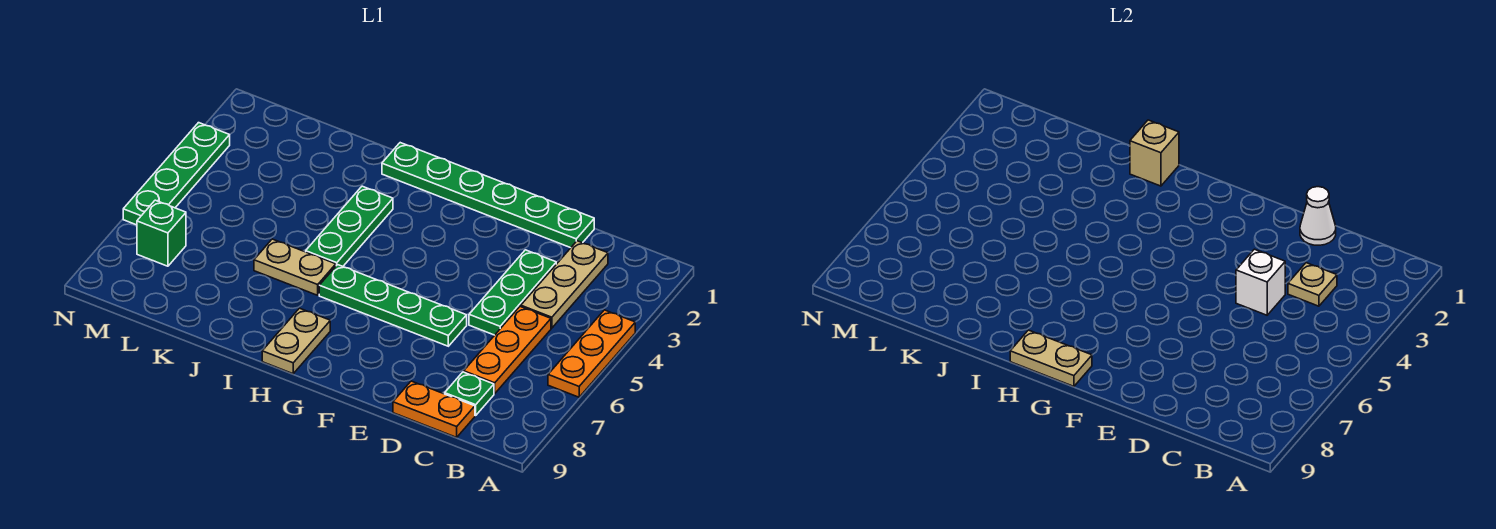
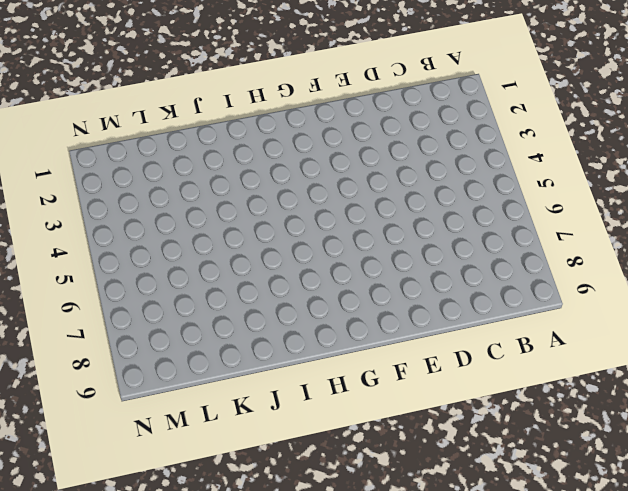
none -> orange plate A4:A6 level 1
none -> tan plate C2:C4 level 1
none -> orange plate C5:C7 level 1

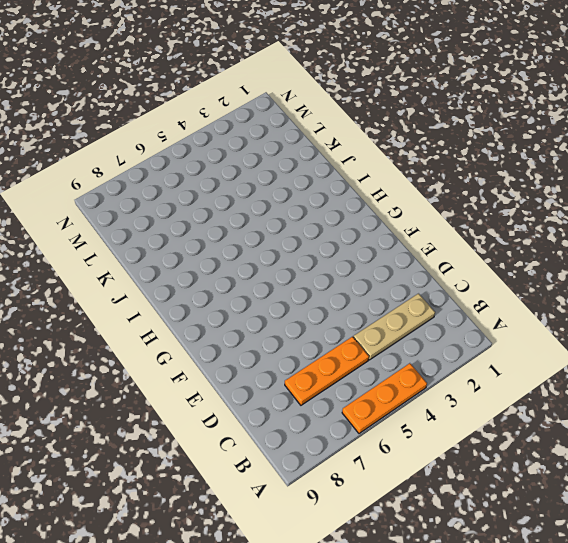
none -> green plate C8 level 1
none -> orange plate C9:D9 level 1
none -> green plate D1:I1 level 1

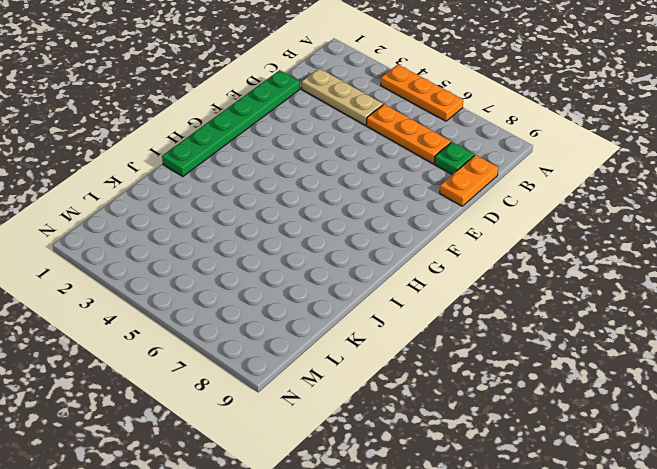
none -> green plate D3:D5 level 1
none -> green plate E6:H6 level 1
none -> tan plate H8:H9 level 1

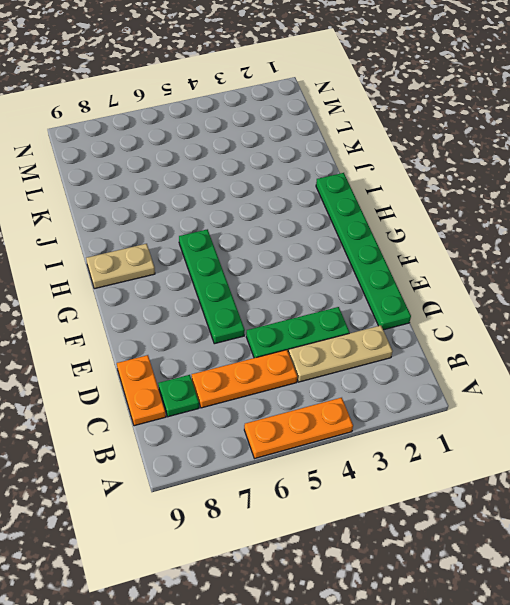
none -> green plate I3:I5 level 1
none -> tan plate I6:J6 level 1
none -> green brick M7 level 1

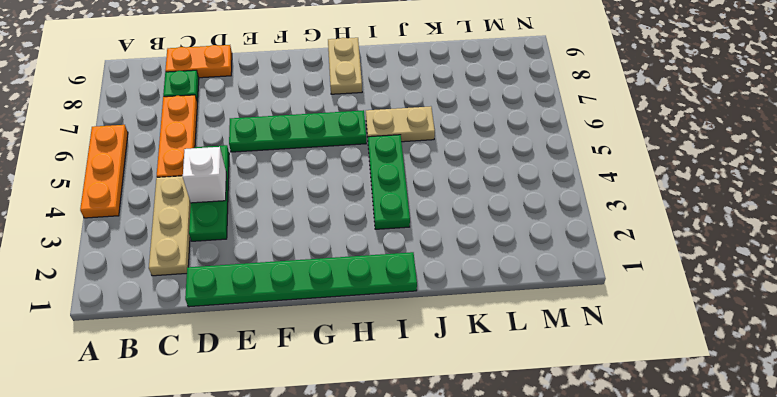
none -> green brick M7 level 1
none -> green plate N3:N6 level 1
none -> tan plate C3 level 2

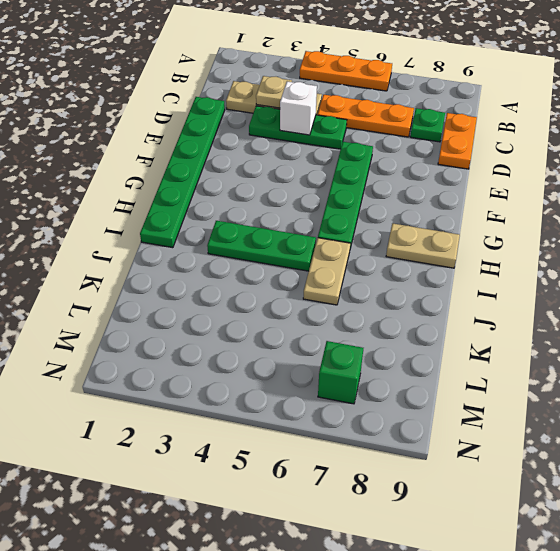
none -> green plate N3:N6 level 1
none -> white cone D1 level 2
none -> tan plate G9:H9 level 2

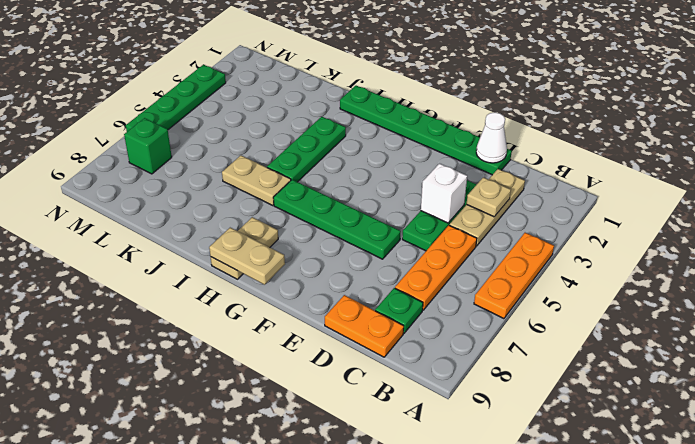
none -> tan brick I1 level 2

